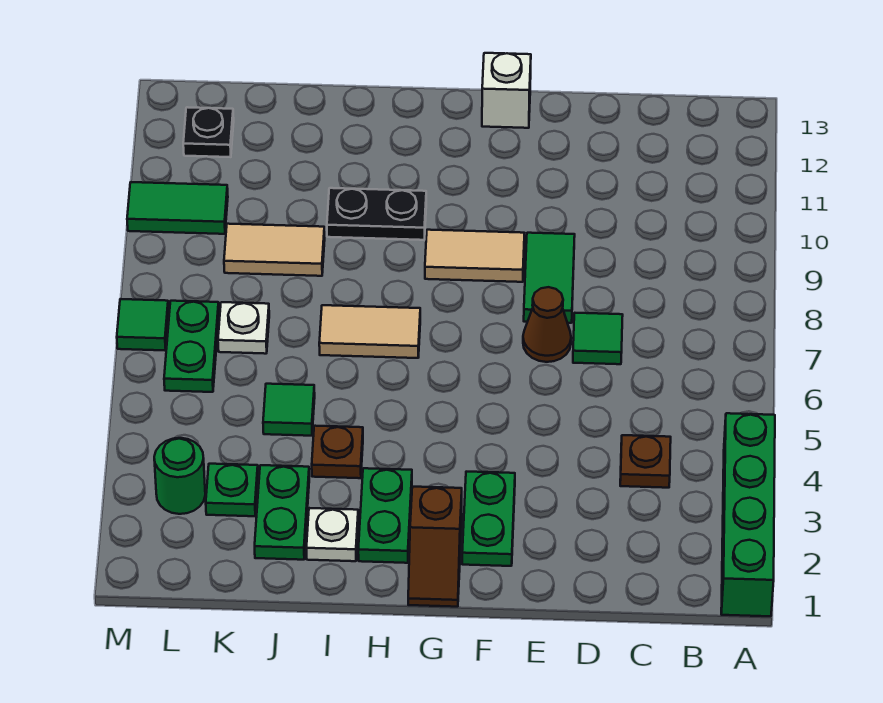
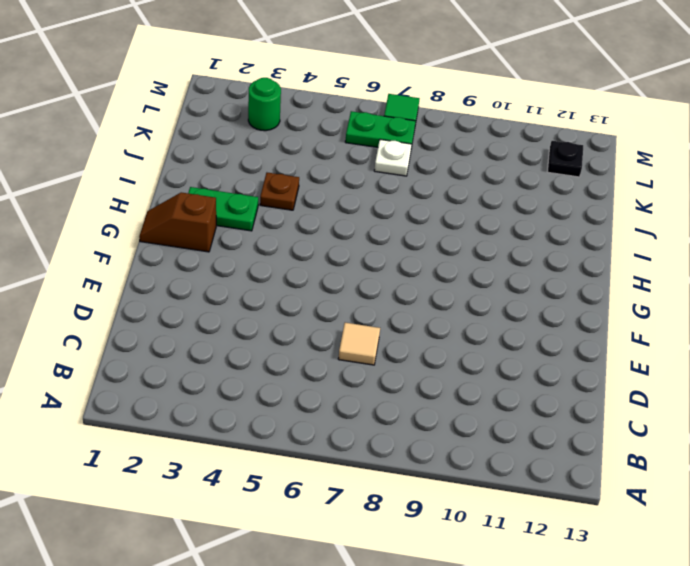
tan tile D7 level 1 -> green tile D7 level 1
none -> green brick A1:A4 level 1
none -> brown plate C4 level 1
none -> brown cone E7 level 1

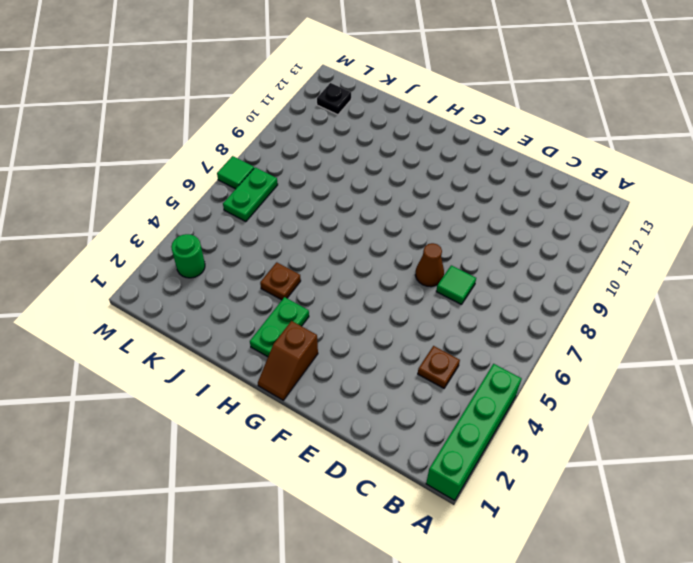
none -> green tile E8:E9 level 1
none -> green plate F2:F3 level 1
none -> tan tile F9:G9 level 1

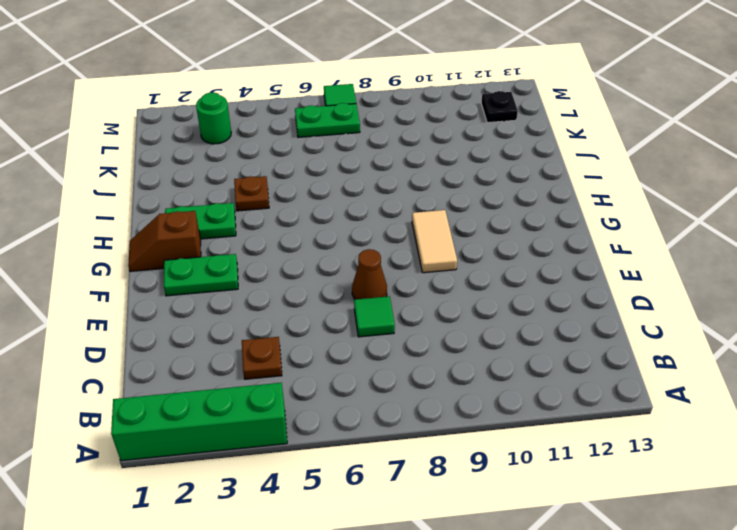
none -> green tile E8:E9 level 1
none -> white brick F13 level 1
none -> tan tile H7:I7 level 1

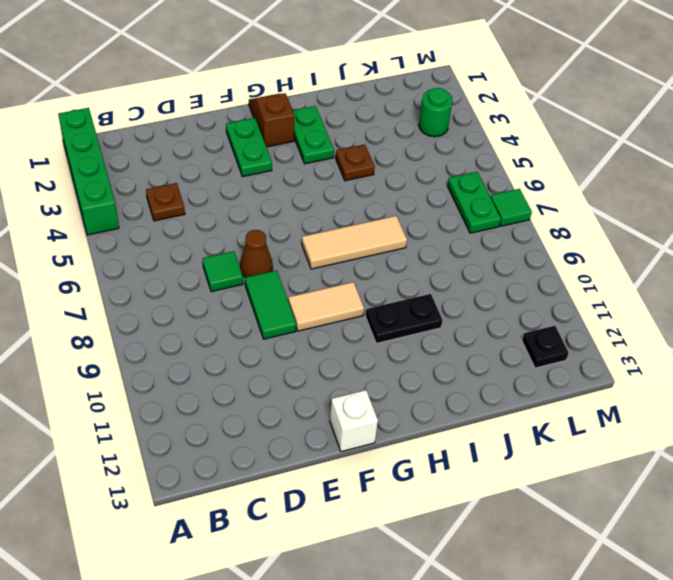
tan tile G7:I7 level 1 -> tan tile H7:I7 level 1
none -> white plate I2 level 1
none -> green plate J2:J3 level 1
none -> green tile J5 level 1

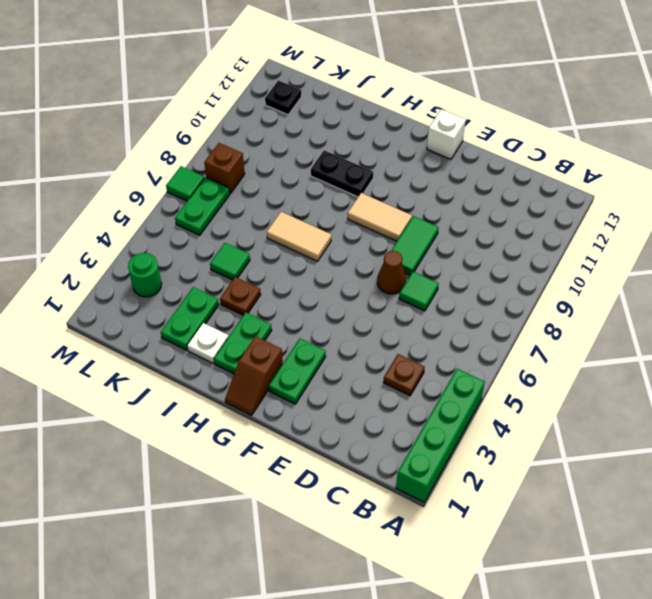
brown brick L8 level 1 -> none
none -> tan tile J9:K9 level 1
none -> green plate K3 level 1
none -> white plate K7 level 1

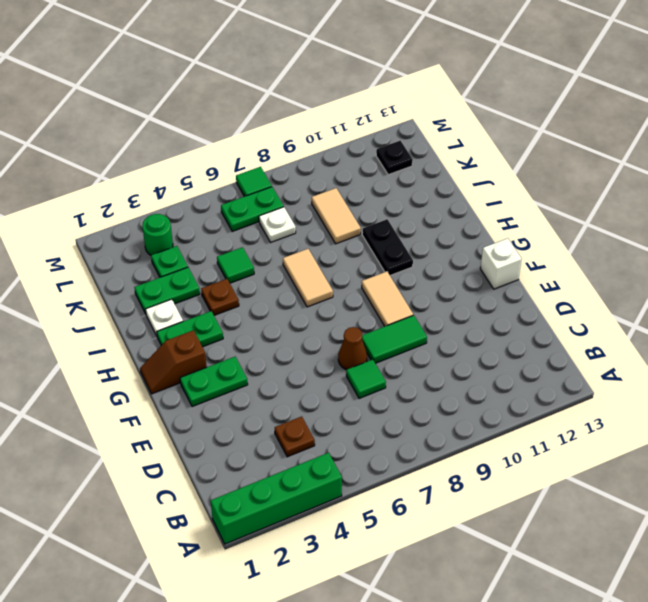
none -> green tile L10:M10 level 1

